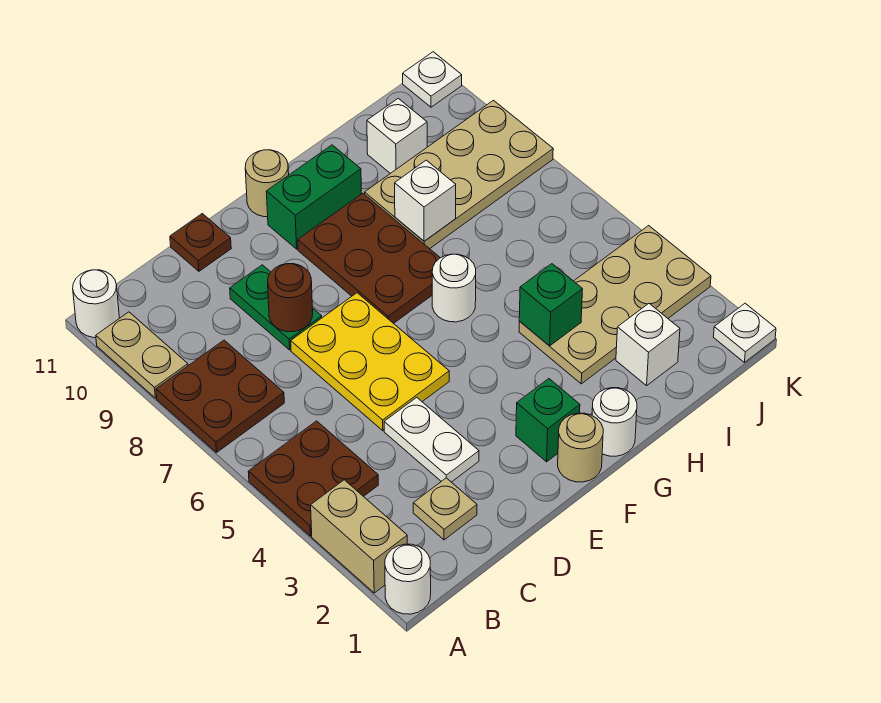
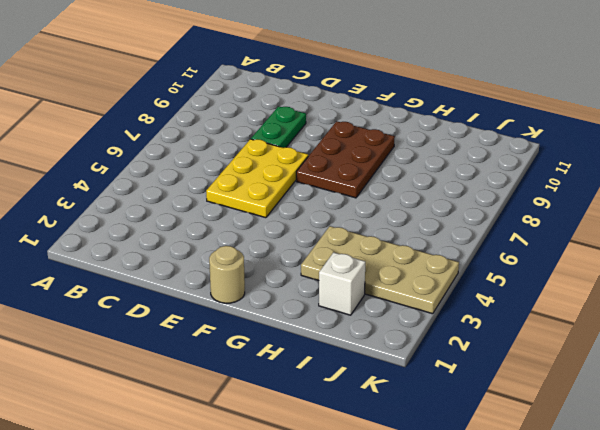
none -> white round brick A1 level 1
none -> tan brick A2:A3 level 1
none -> brown plate A4:B5 level 1

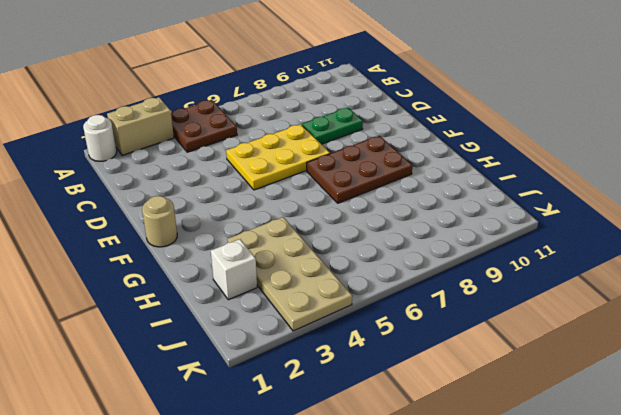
none -> brown plate A7:B8 level 1
none -> tan plate A9:A10 level 1
none -> white round brick A11 level 1

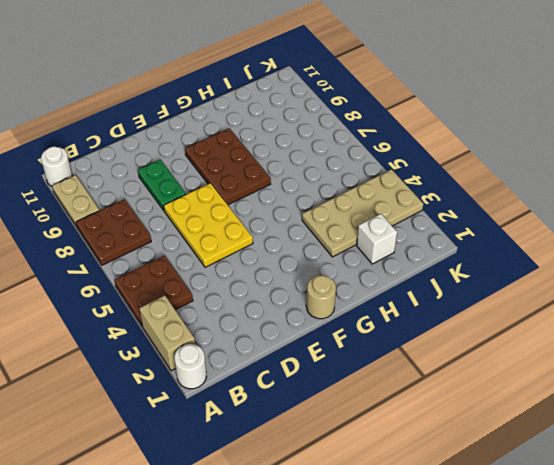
none -> tan plate C2 level 1
none -> white plate D3:D4 level 1
none -> brown plate D11 level 1

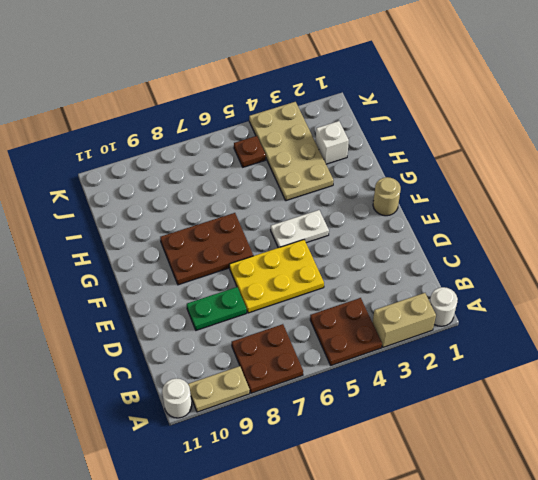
white plate F4:F5 level 1 -> white plate D3:D4 level 1
brown plate J5 level 1 -> brown plate D11 level 1
none -> tan plate C2 level 1
none -> green brick F2 level 1
none -> green brick F10:G10 level 1

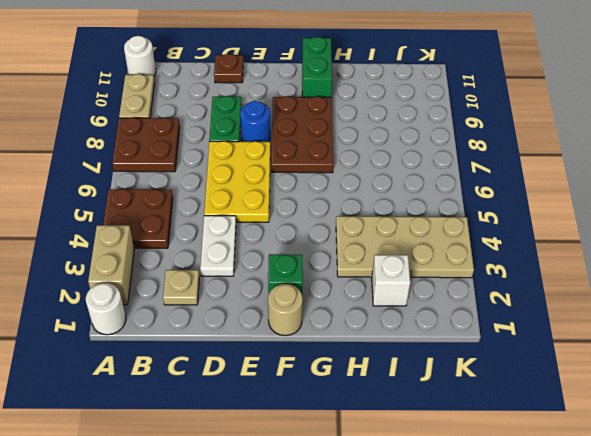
blue round brick E8 level 1 -> none
green brick G10:G11 level 1 -> green brick F10:G10 level 1
none -> tan round brick F11 level 1
none -> white round brick G1 level 1
none -> white round brick G6 level 1

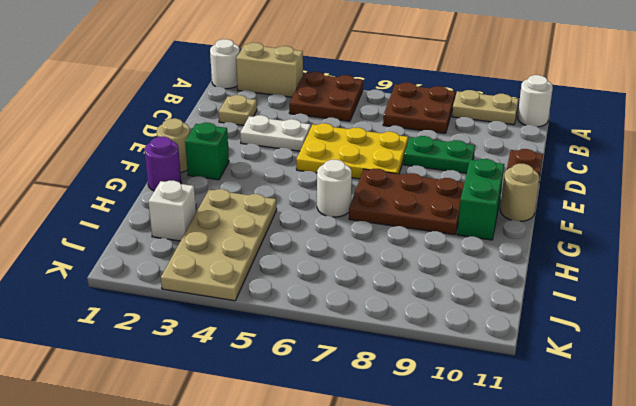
purple round brick G1 level 1 -> white round brick G1 level 1
none -> tan plate H8:K9 level 1
none -> white brick I10 level 1
none -> white plate K1 level 1

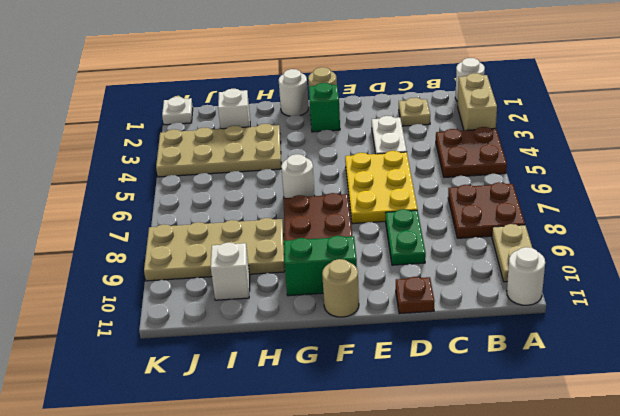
none -> white plate K11 level 1
none -> brown round brick D8 level 2
none -> green brick H4 level 2

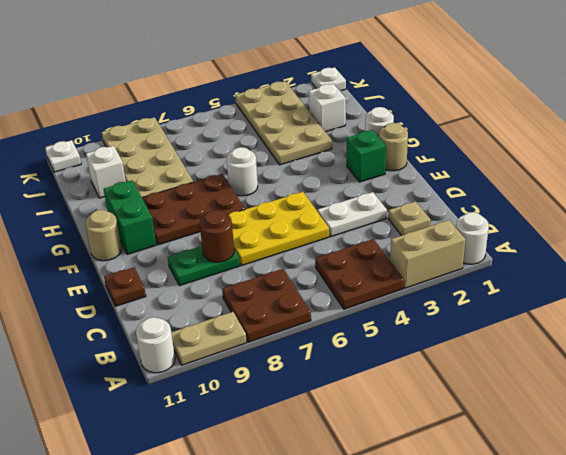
none -> green brick H4 level 2
none -> white brick H8 level 2

